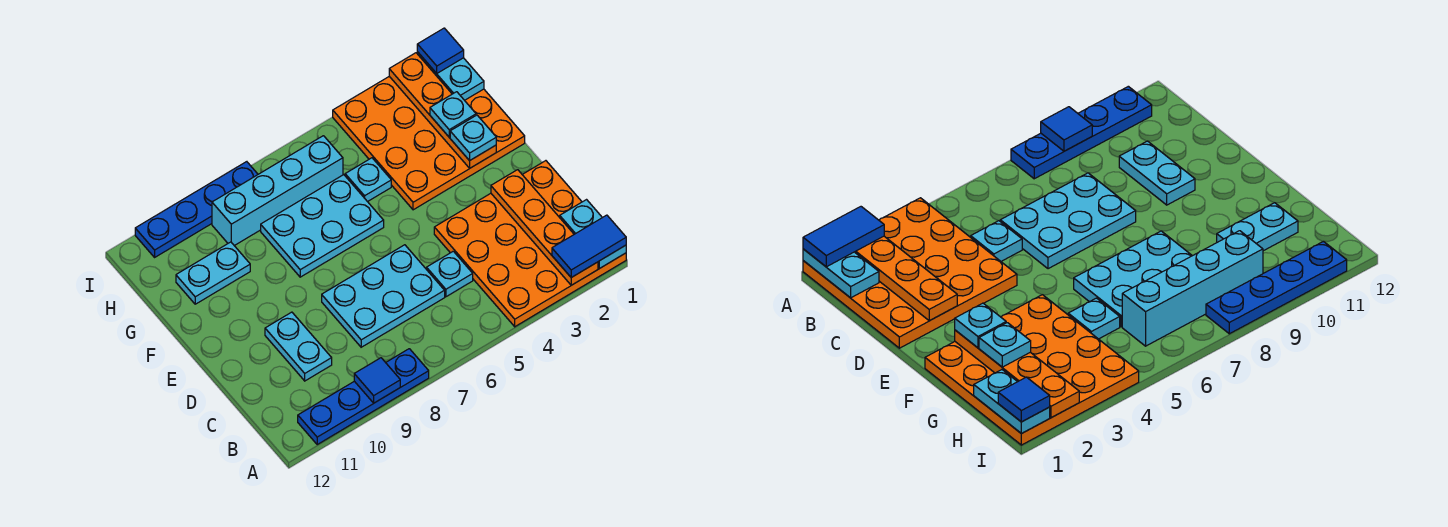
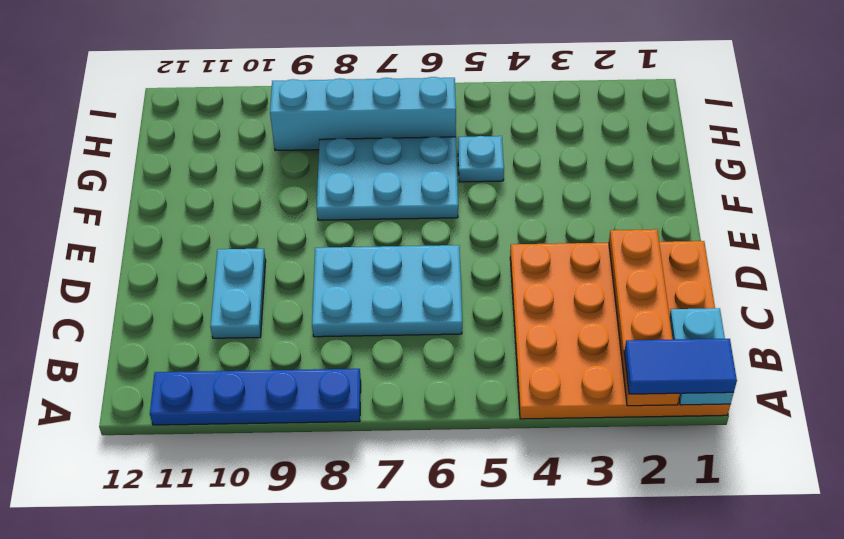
none -> cyan plate C5 level 1
none -> orange plate F1:I4 level 1
none -> cyan plate G10:G11 level 1

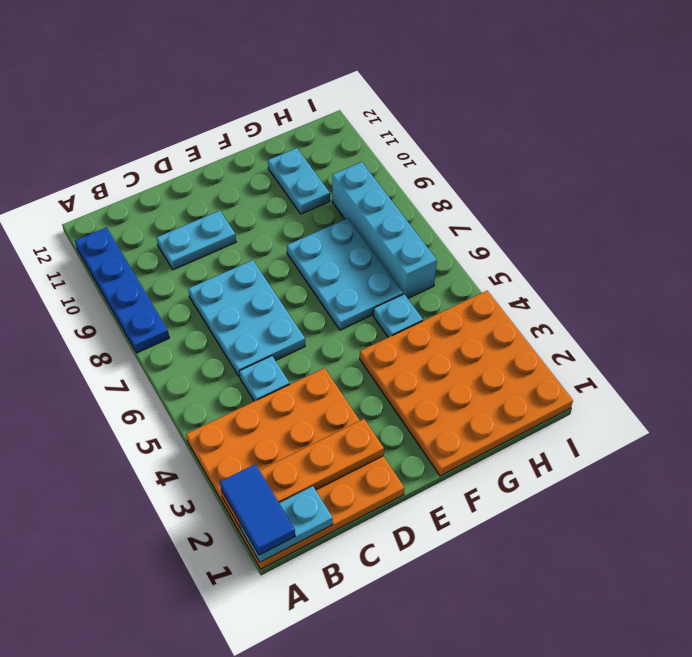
none -> blue plate I8:I11 level 1
none -> blue tile A9 level 2
none -> orange plate F2:I2 level 2

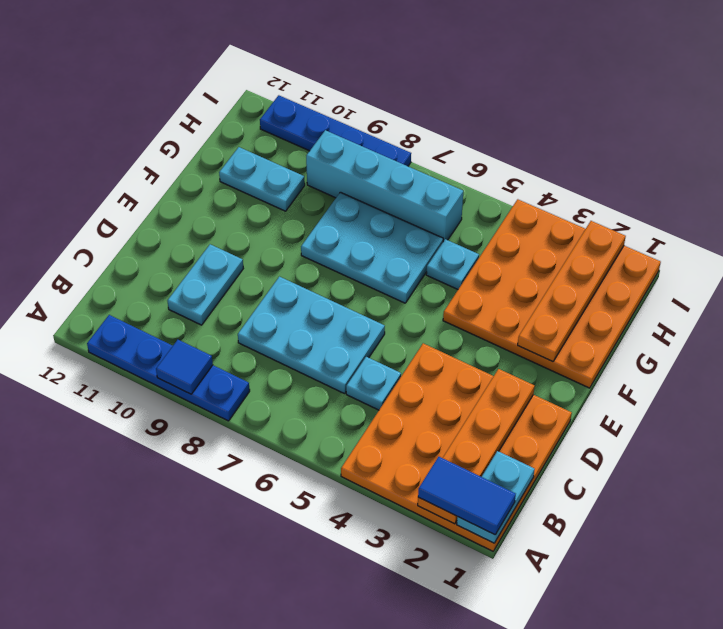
none -> cyan plate H1:I1 level 2
none -> cyan plate F2 level 3
none -> cyan plate G2 level 3

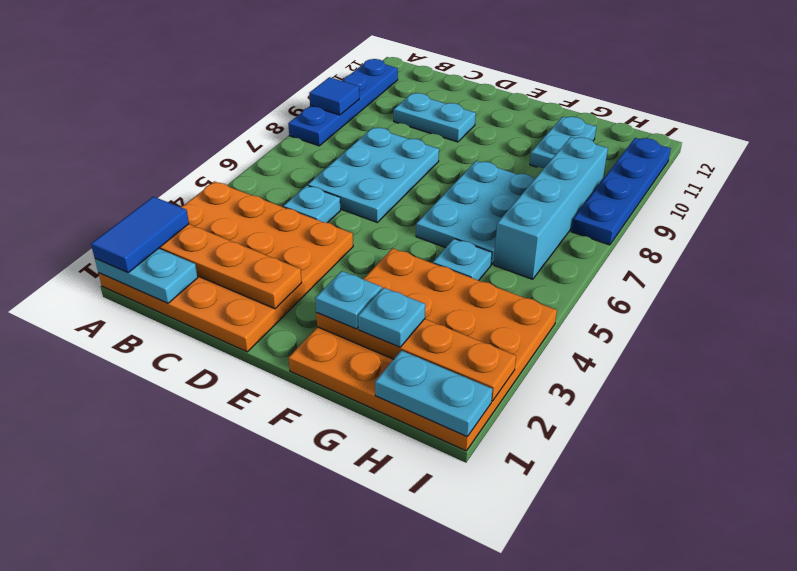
none -> blue tile I1 level 3

